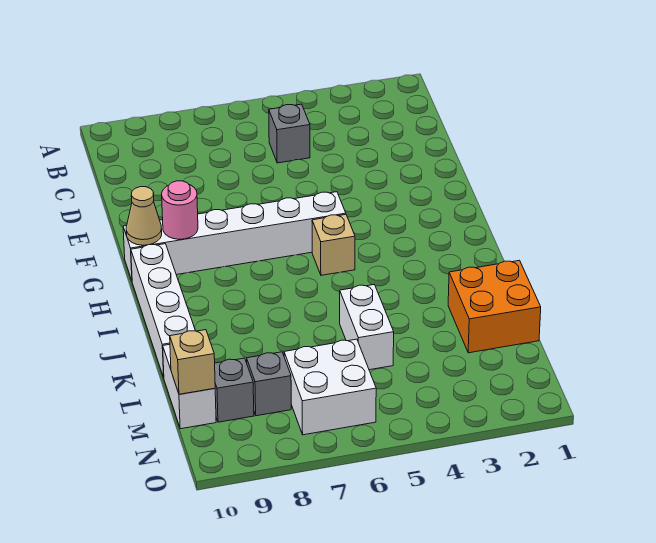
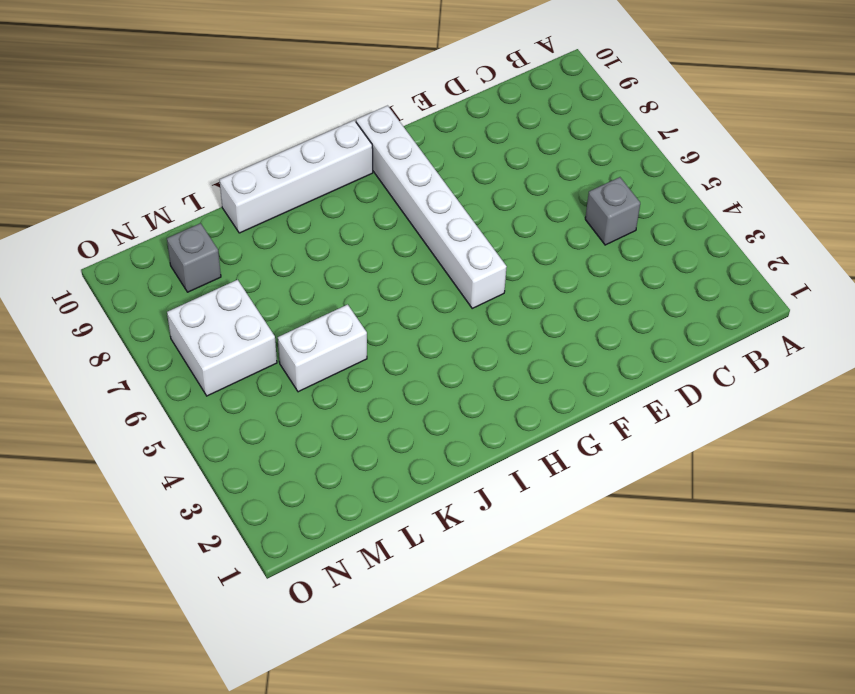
none -> tan brick H5 level 1
none -> orange brick K1:L2 level 1
none -> white brick L10:M10 level 1

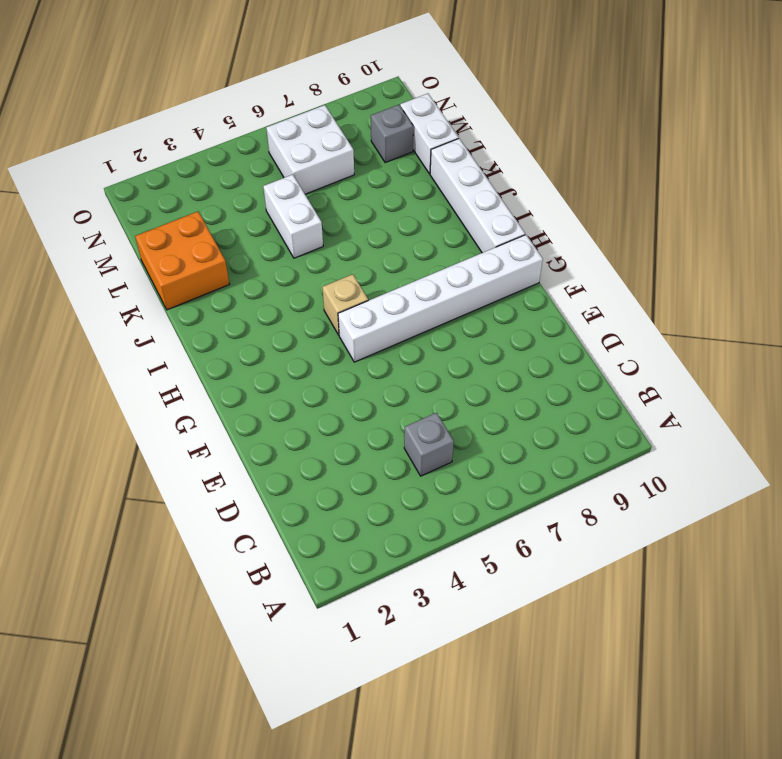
none -> grey brick M8 level 1
none -> pink round brick G9 level 2
none -> tan cone G10 level 2

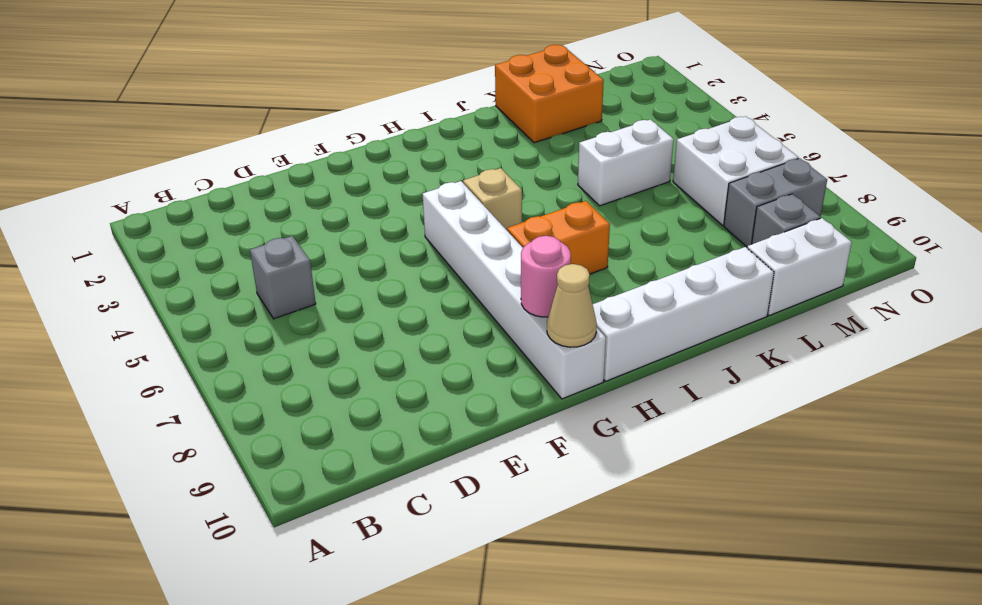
orange brick H7:I7 level 1 -> none
grey brick M8:N8 level 1 -> grey brick M8 level 1
none -> tan brick M10 level 2

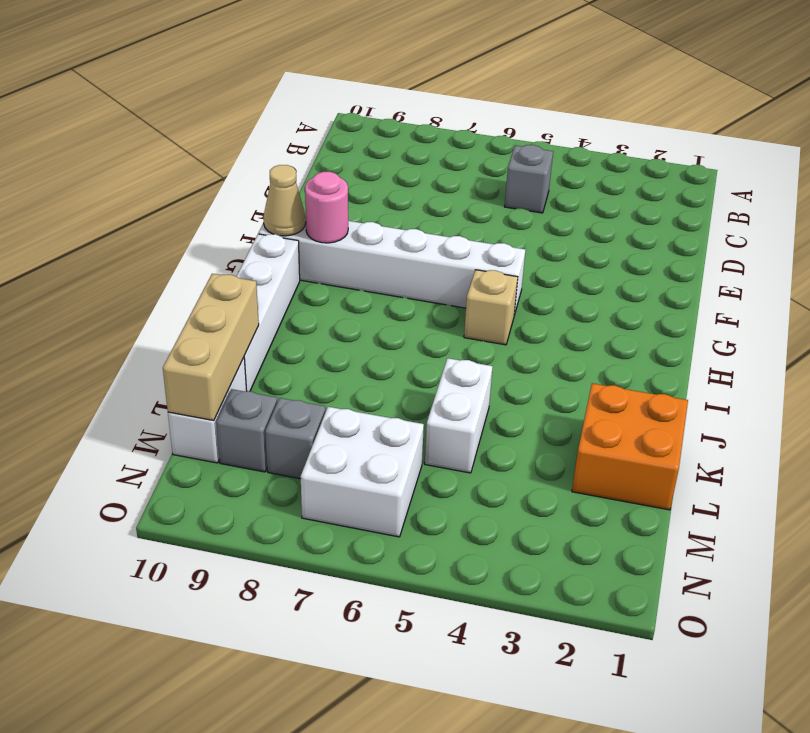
tan brick K10:M10 level 2 -> tan brick M10 level 2

